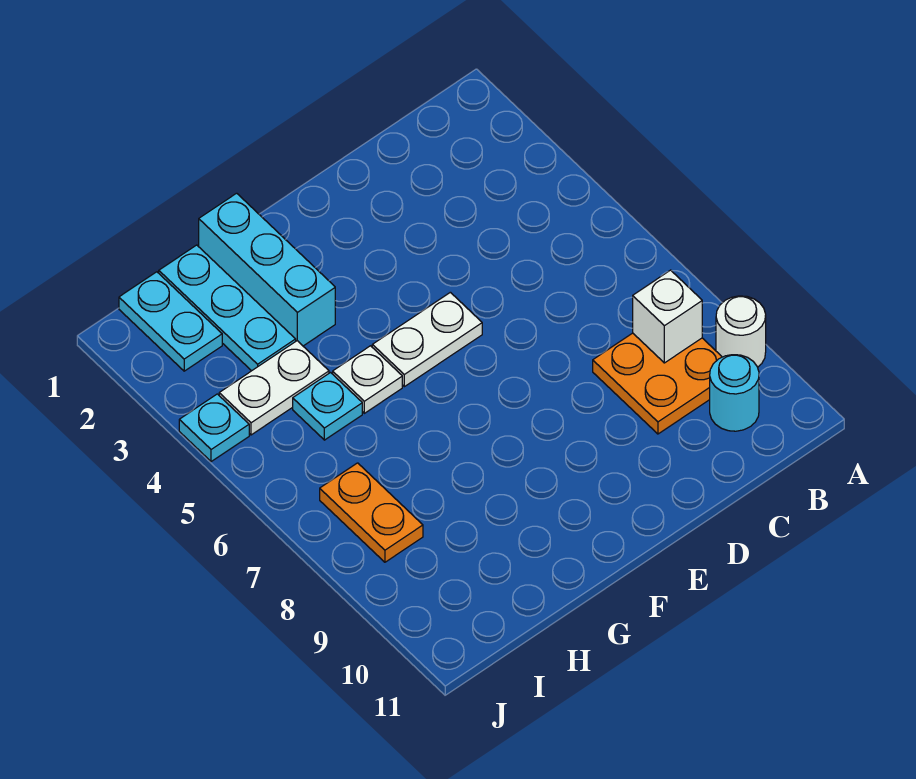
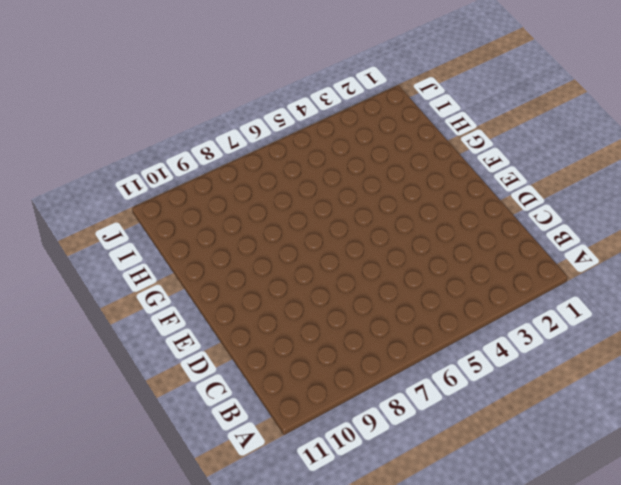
none -> white round brick A9 level 1
none -> orange plate B8:C9 level 1
none -> cyan round brick B10 level 1

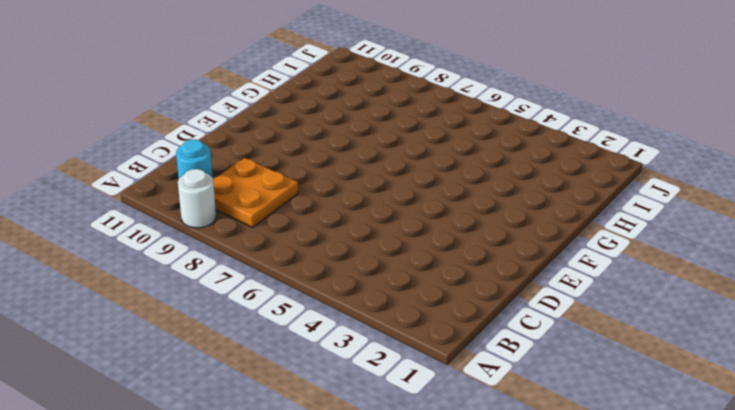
none -> white plate E5:F5 level 1
none -> cyan brick G1:G3 level 1
none -> white plate G5 level 1

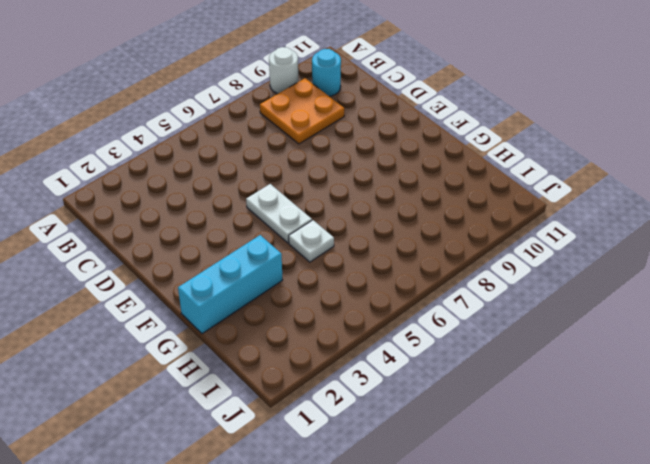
none -> cyan plate H1:H3 level 1
none -> white plate H4:I4 level 1
none -> cyan plate H5 level 1

